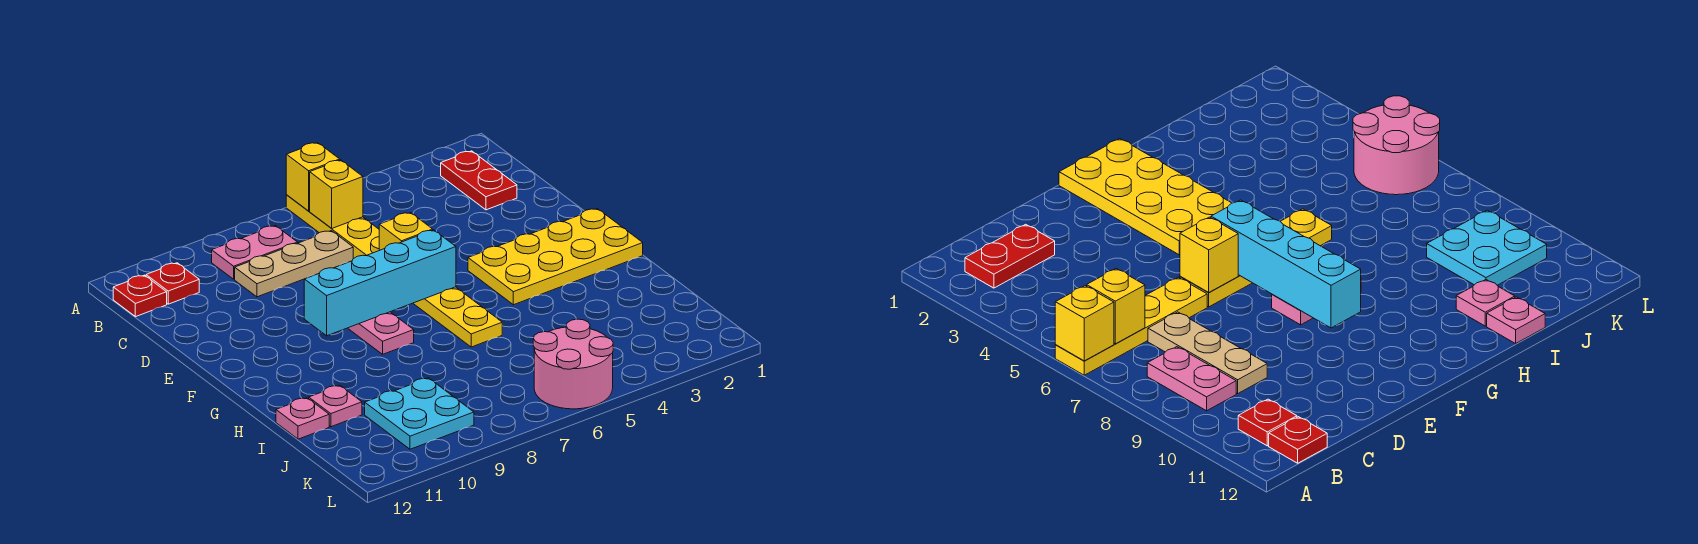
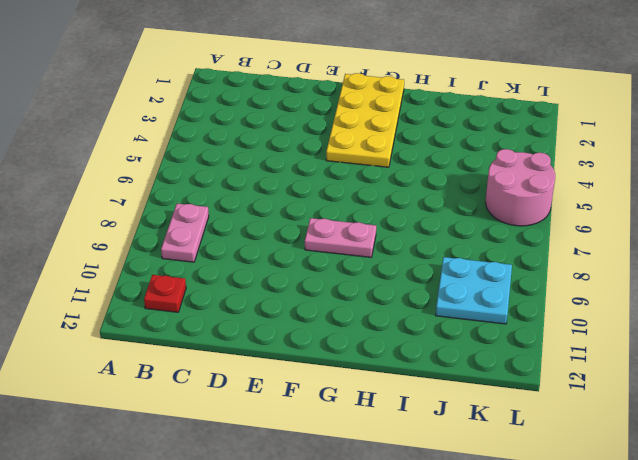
none -> yellow plate A6:D6 level 1
none -> red plate B2:C2 level 1
none -> red plate B12 level 1

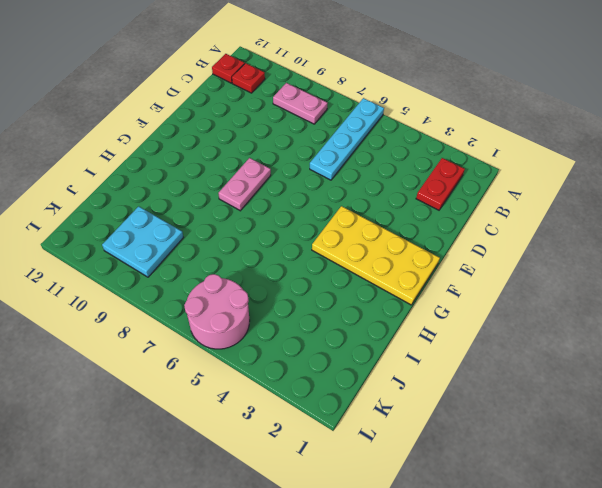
cyan plate A6:D6 level 1 -> yellow plate A6:D6 level 1
none -> tan plate C7:C9 level 1
none -> yellow plate E6:H6 level 1
none -> pink plate I11 level 1

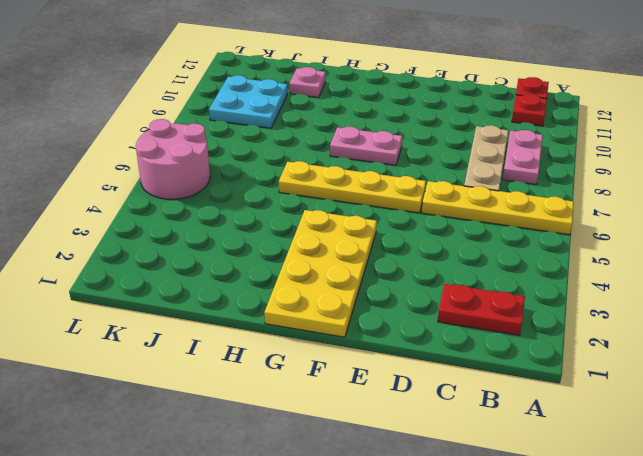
none -> pink plate I12 level 1
none -> yellow brick A6 level 2
none -> yellow brick B6 level 2

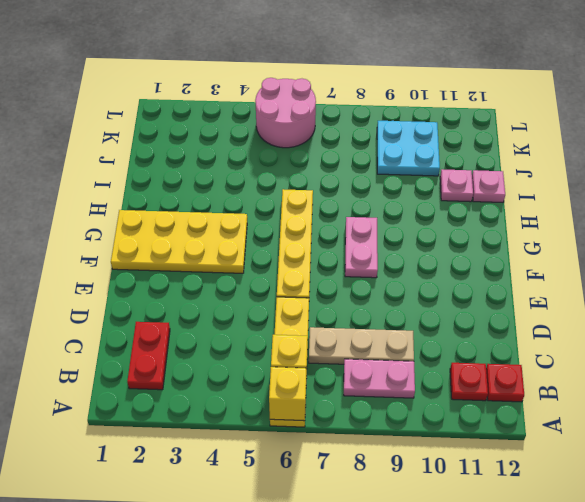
none -> yellow brick E6 level 2
none -> cyan brick F6:F9 level 2

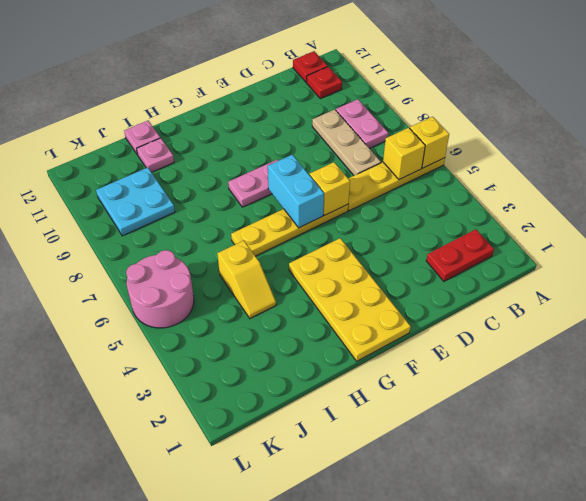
cyan brick F6:F7 level 2 -> cyan brick F6:F9 level 2
yellow slope I4:I5 level 1 top 5 -> none

